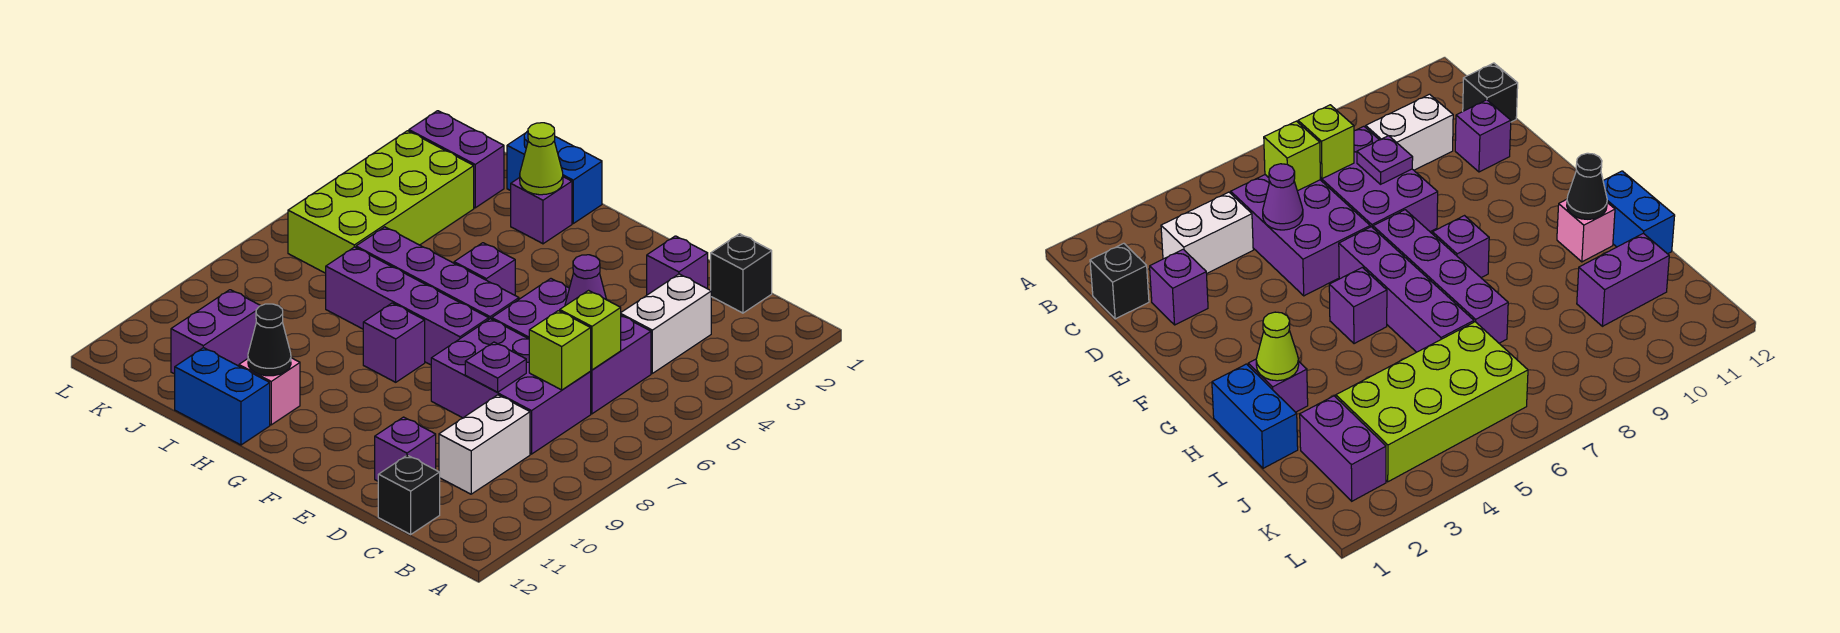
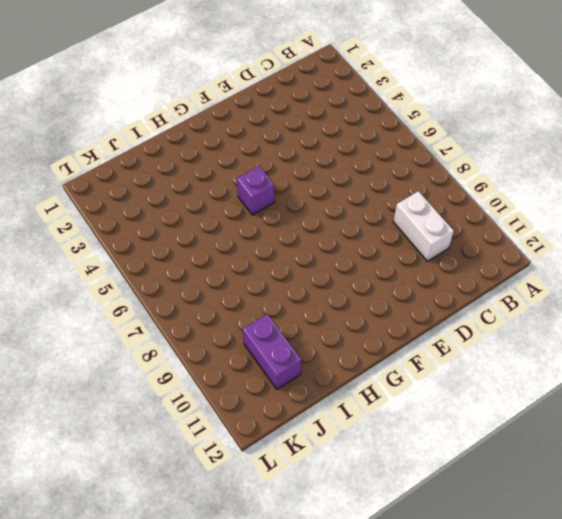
none -> black brick C1 level 1
none -> white brick C3:C4 level 1
none -> purple brick C5:E6 level 1

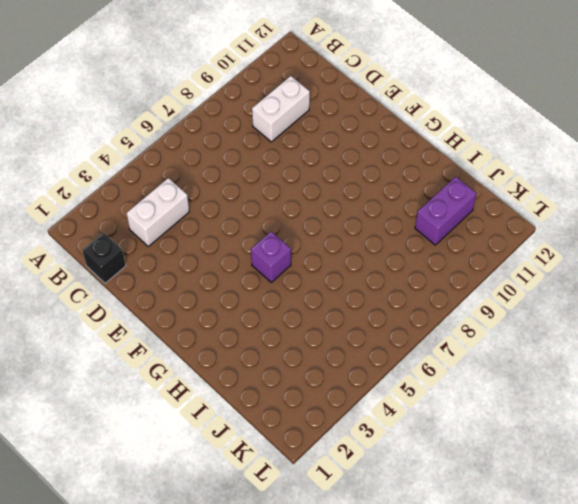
none -> purple brick C5:E6 level 1
none -> purple brick C7:E8 level 1
none -> black brick C12 level 1

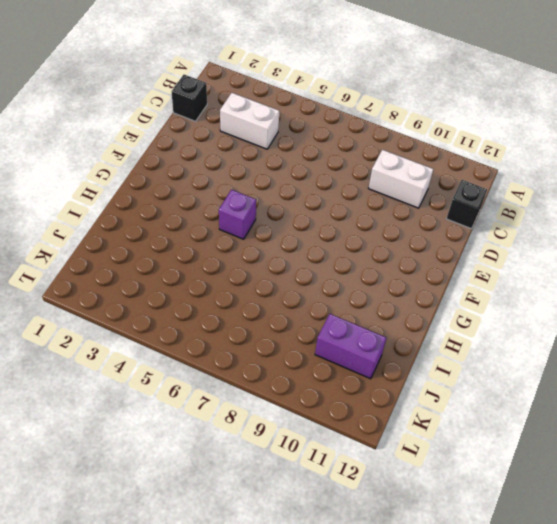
none -> purple brick C5:E6 level 1
none -> purple brick C7:E8 level 1
none -> purple brick D2 level 1

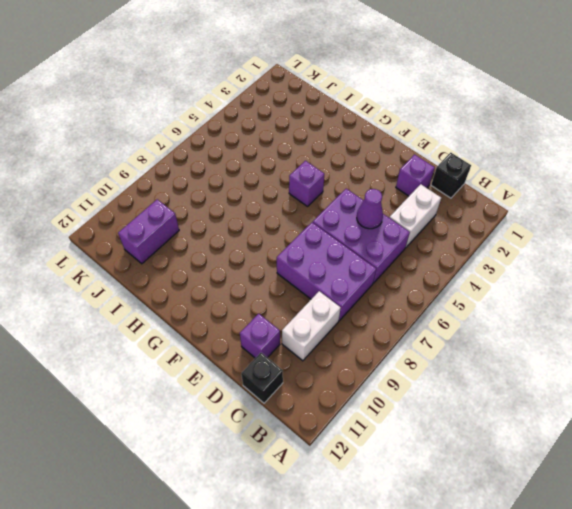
none -> purple brick F6:I6 level 1
none -> purple brick F7:I7 level 1
none -> purple brick G8 level 1

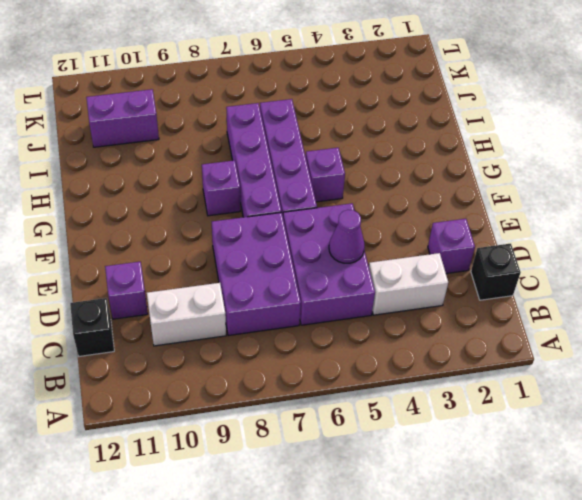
none -> blue brick H1:I1 level 1
none -> purple brick H2 level 1
none -> pink brick H11 level 1

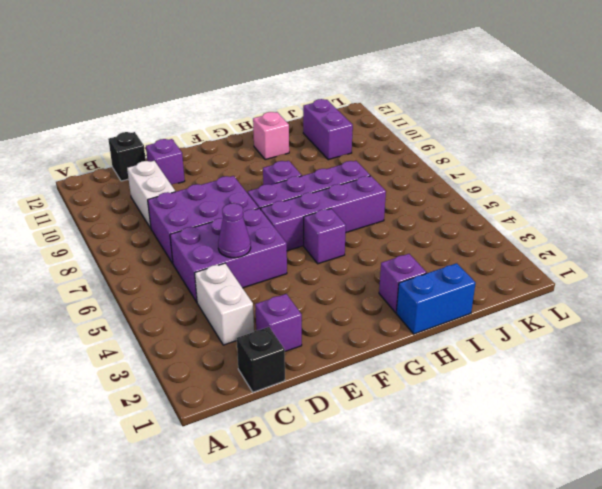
none -> blue brick H12:I12 level 1
none -> purple brick J2:K2 level 1
none -> lime brick J3:K6 level 1

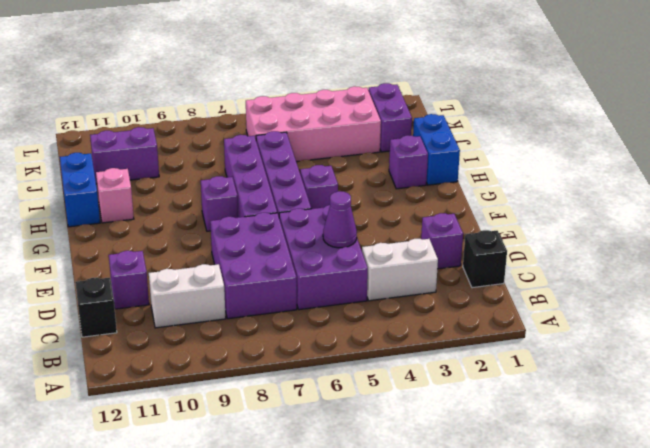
pink brick J3:K6 level 1 -> lime brick J3:K6 level 1
none -> lime brick C6 level 2
none -> lime brick C7 level 2
none -> purple plate D8 level 2

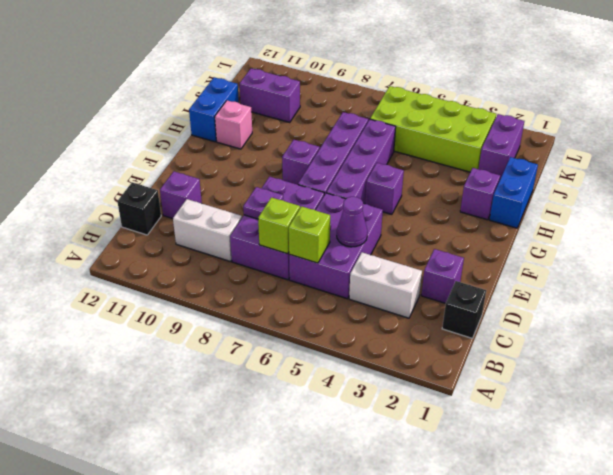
none -> lime cone H2 level 2
none -> black cone H11 level 2

